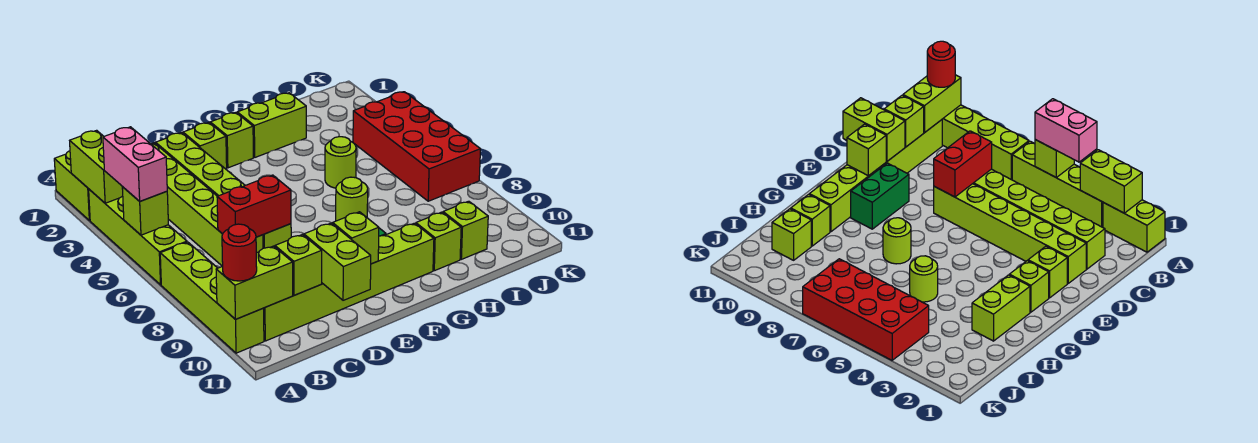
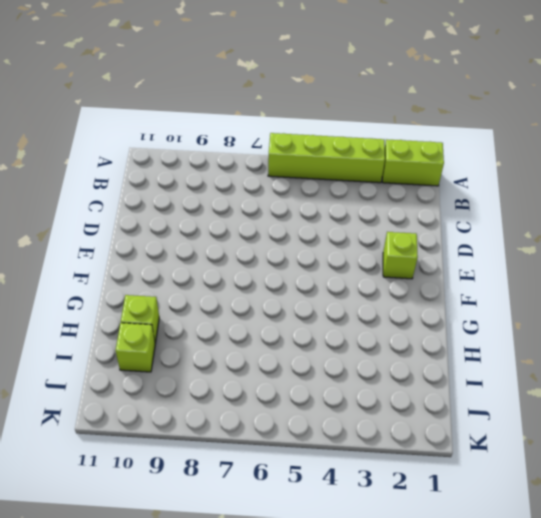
none -> lime brick A7:A10 level 1
none -> lime brick B10:G10 level 1
none -> lime brick C2:C7 level 1

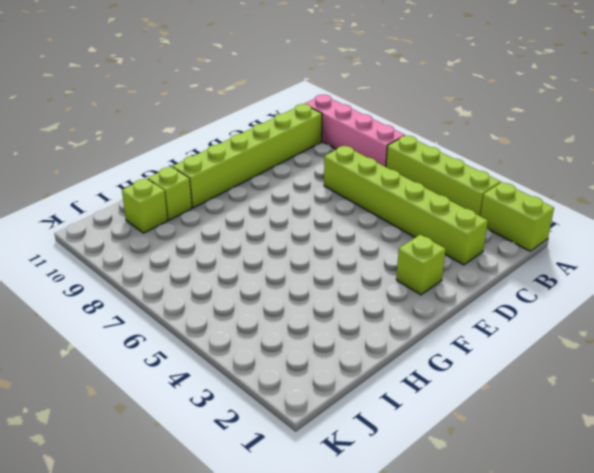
pink brick A7:A10 level 1 -> lime brick A7:A10 level 1
none -> lime brick D2:D7 level 1
none -> green brick E9:F9 level 1
none -> lime brick F2 level 1

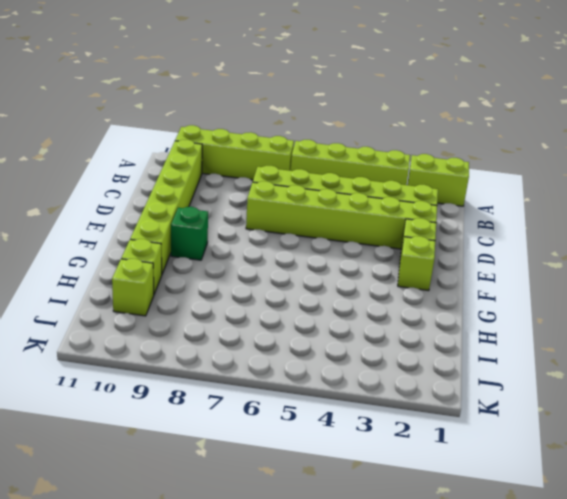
green brick F9 level 1 -> green brick E9:F9 level 1
none -> lime brick G2:H2 level 1
none -> lime round brick G7 level 1
none -> lime round brick H5 level 1

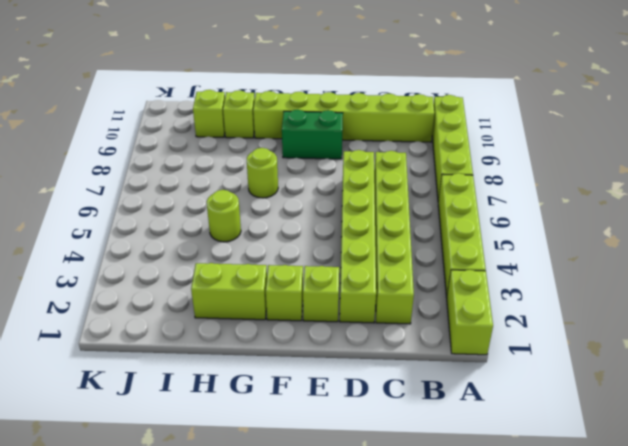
none -> red brick J4:K7 level 1
none -> lime brick A2:A3 level 2
none -> lime brick A5 level 2

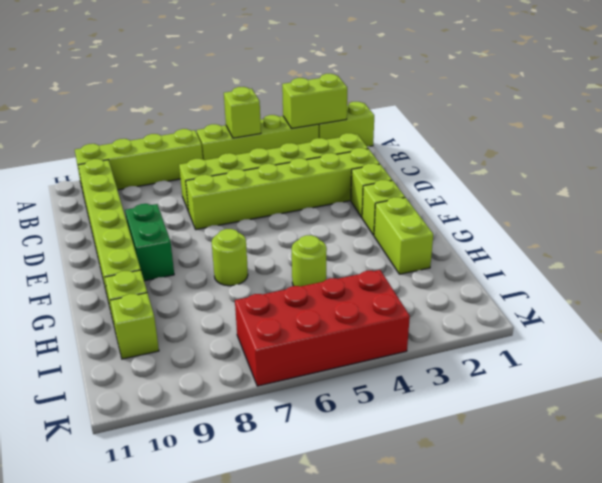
none -> lime brick A10:B10 level 2
none -> red brick C7:D7 level 2
none -> lime brick C10 level 2

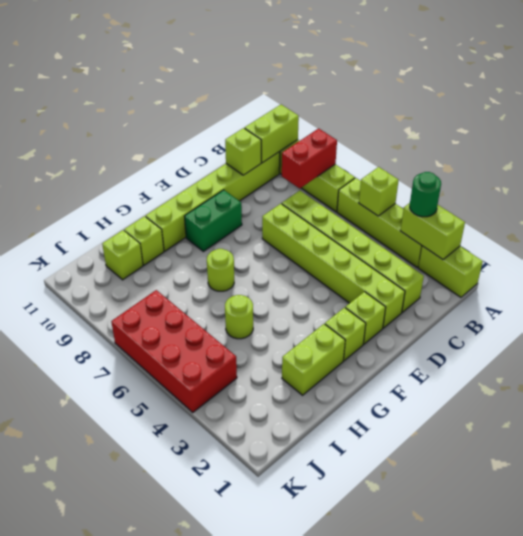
green round brick A3 level 3 -> none
red brick A8:B8 level 2 -> red brick C7:D7 level 2
none -> lime brick D10:D11 level 2
none -> lime brick E10 level 2
none -> pink brick A4:A5 level 3

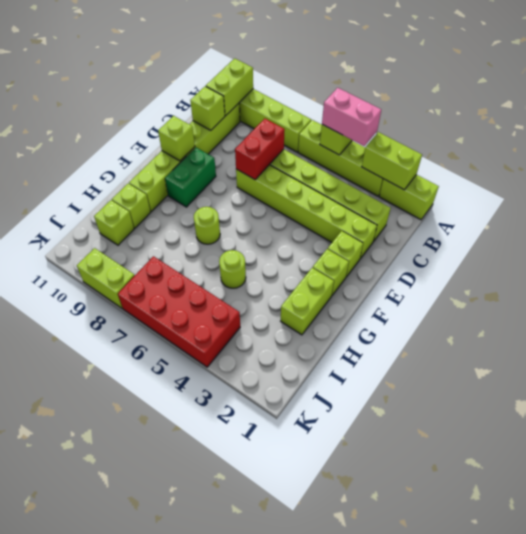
lime brick K8:K9 level 1 -> lime brick D10:D11 level 2
none -> red round brick A10 level 3

